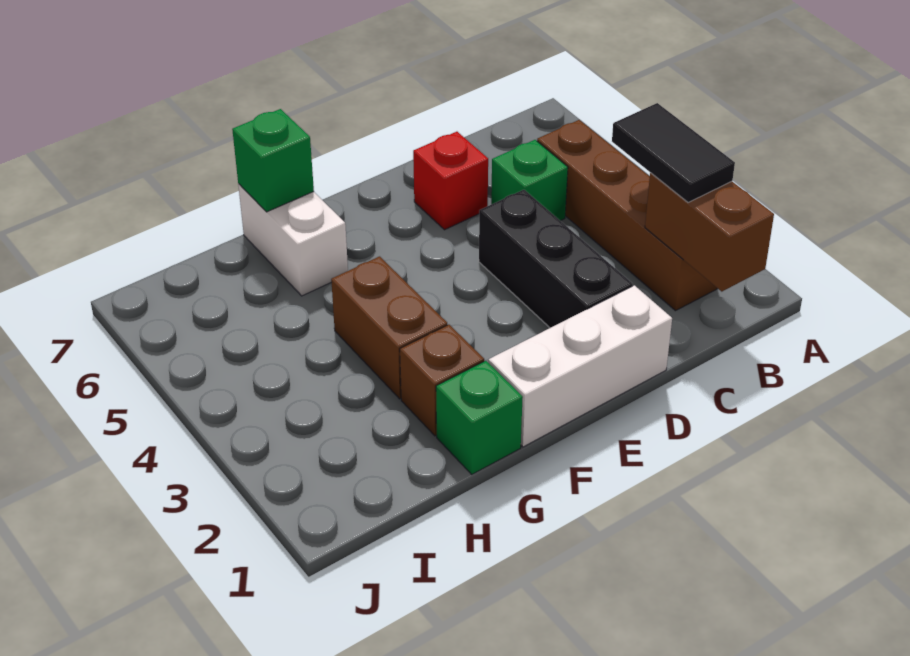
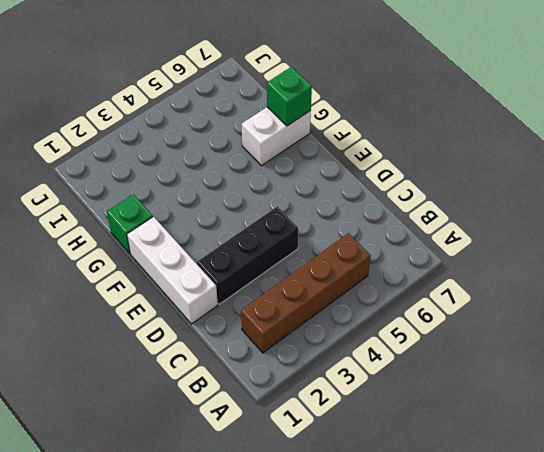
none -> green brick C5 level 1
none -> red brick D6 level 1
none -> brown brick G2 level 1

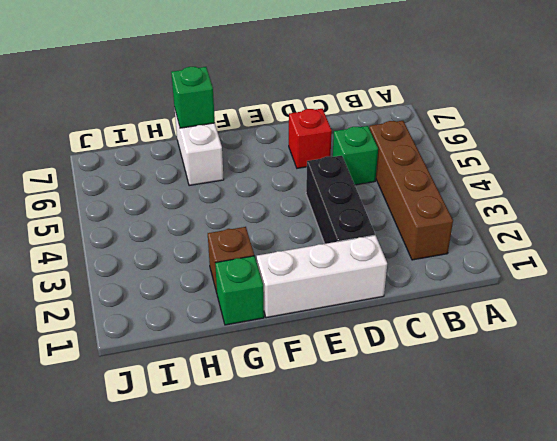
none -> brown brick G3:G4 level 1
none -> brown brick B1:B2 level 2
none -> black tile B2:B3 level 3

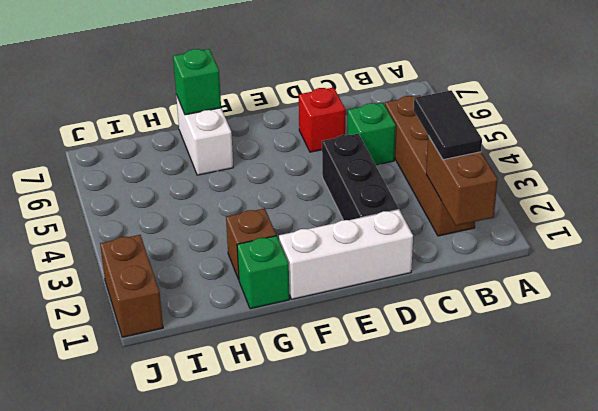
brown brick J1:J2 level 1 -> brown brick G3:G4 level 1

